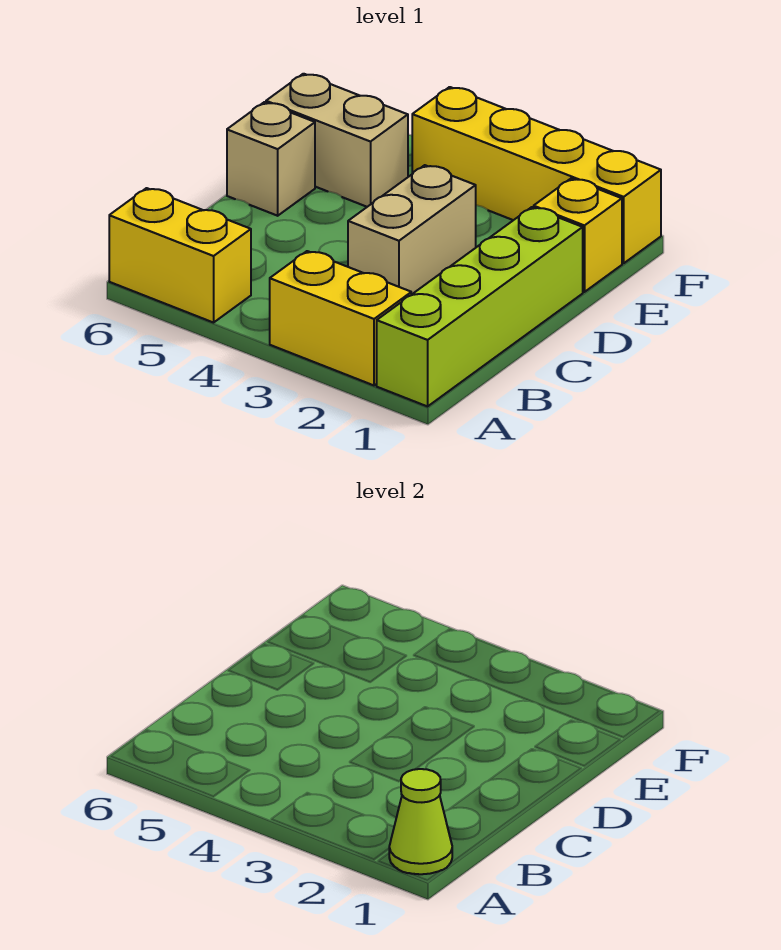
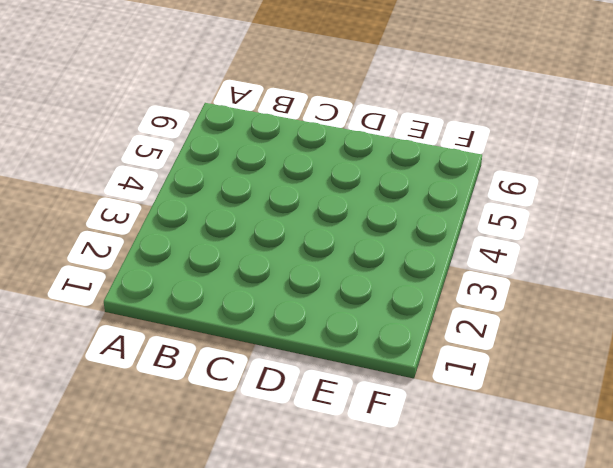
none -> lime brick A1:D1 level 1
none -> yellow brick A2:A3 level 1

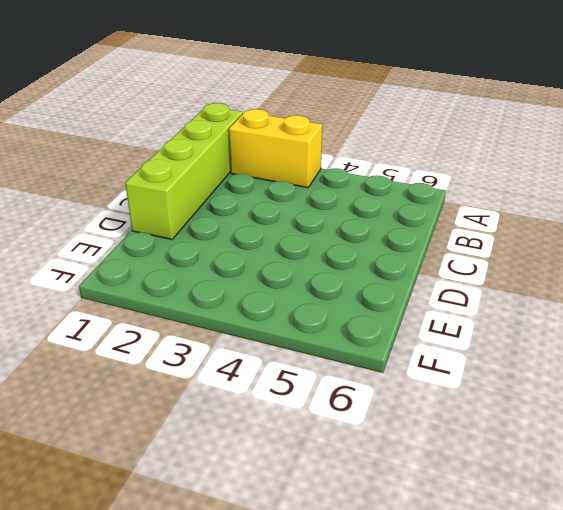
none -> yellow brick A5:A6 level 1
none -> tan brick C3:D3 level 1

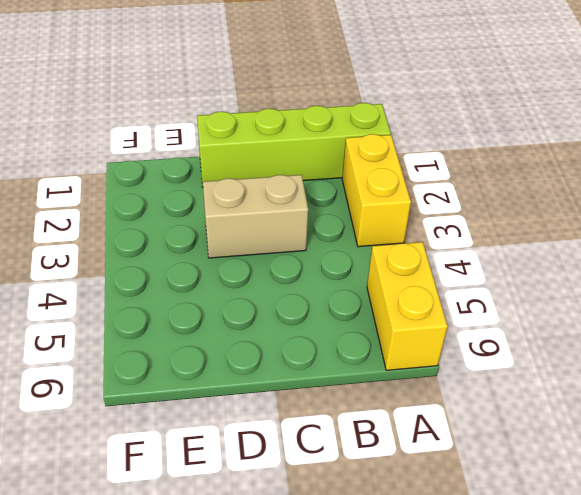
none -> tan brick D6 level 1
none -> yellow brick E1 level 1

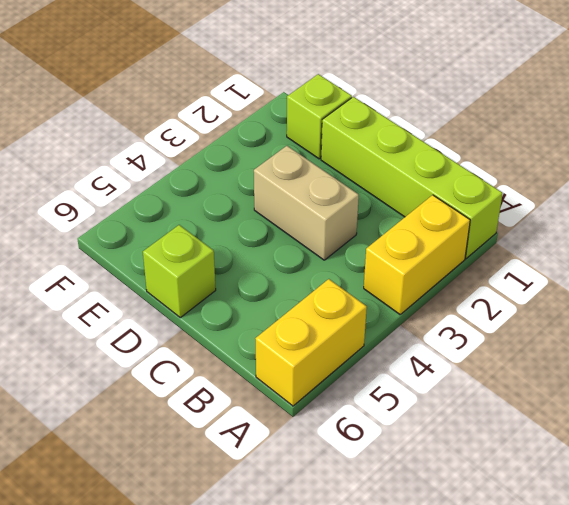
lime brick D6 level 1 -> tan brick D6 level 1
lime brick E1 level 1 -> yellow brick E1 level 1
none -> tan brick E5:E6 level 1
none -> yellow brick F1:F4 level 1

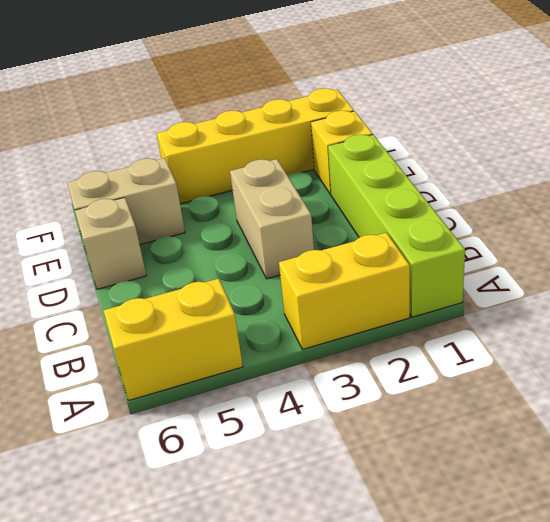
none -> lime cone A1 level 2

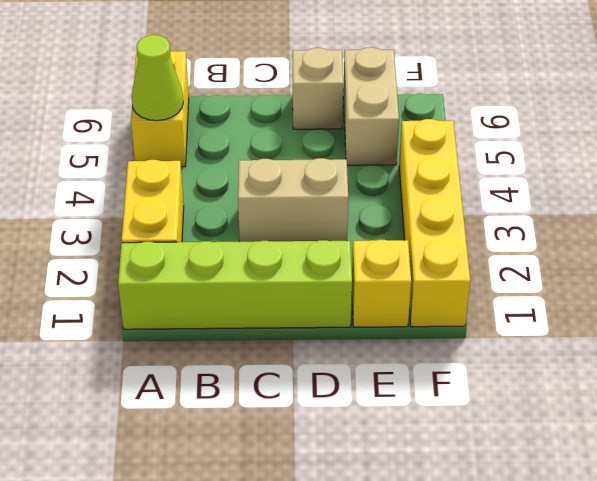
lime cone A5 level 2 -> lime cone A1 level 2

